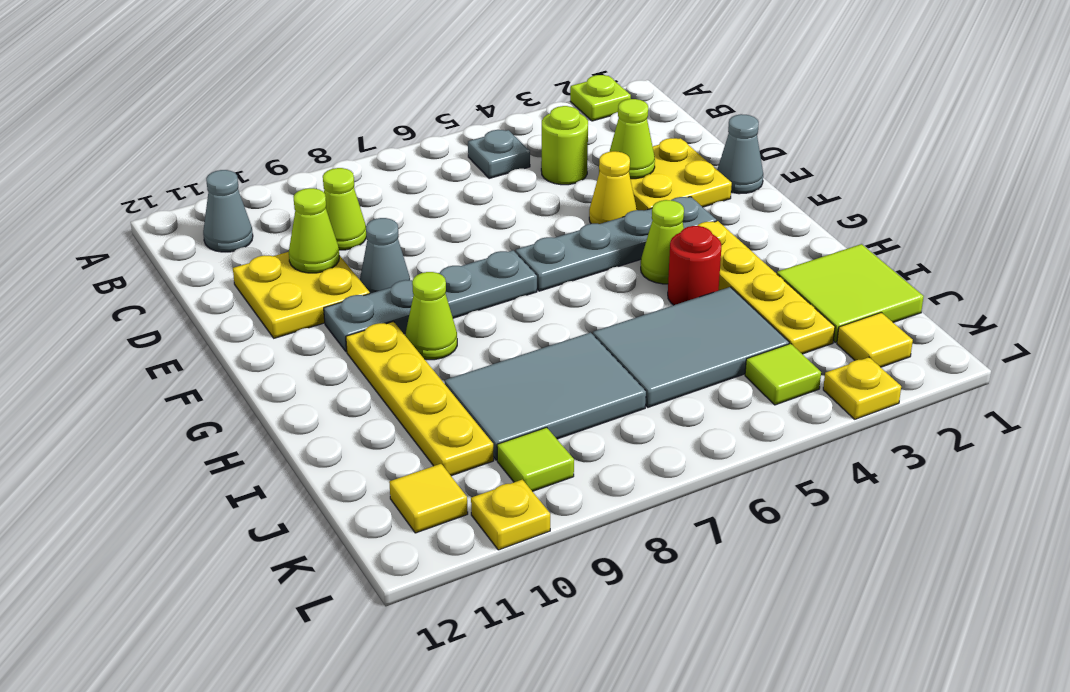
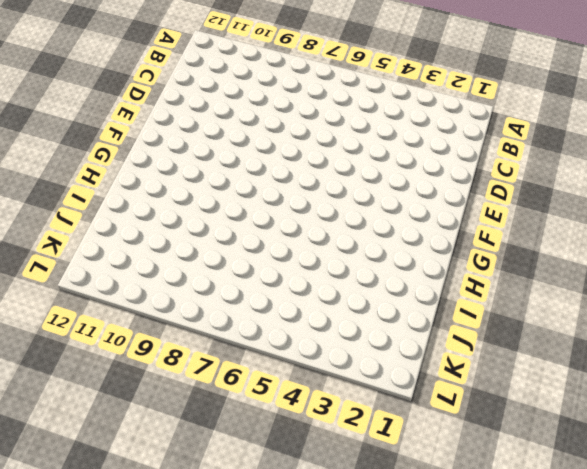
none -> lime plate A2 level 1
none -> grey plate B5 level 1
none -> grey cone B11 level 1

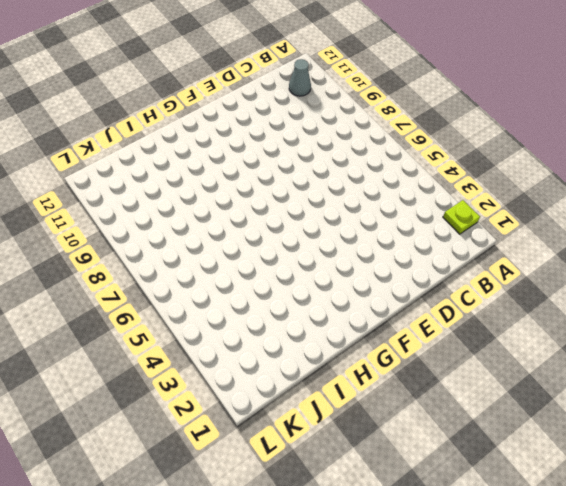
none -> grey plate B5 level 1
none -> lime round brick C4 level 1
none -> lime cone C9 level 1

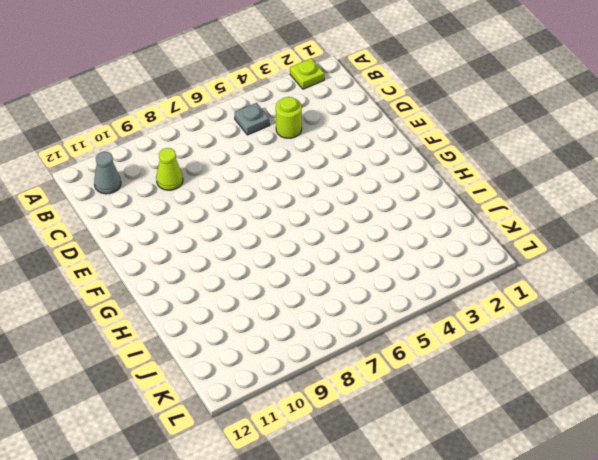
none -> yellow plate D2:E3 level 1
none -> yellow plate D10:E11 level 1
none -> grey cone E1 level 1

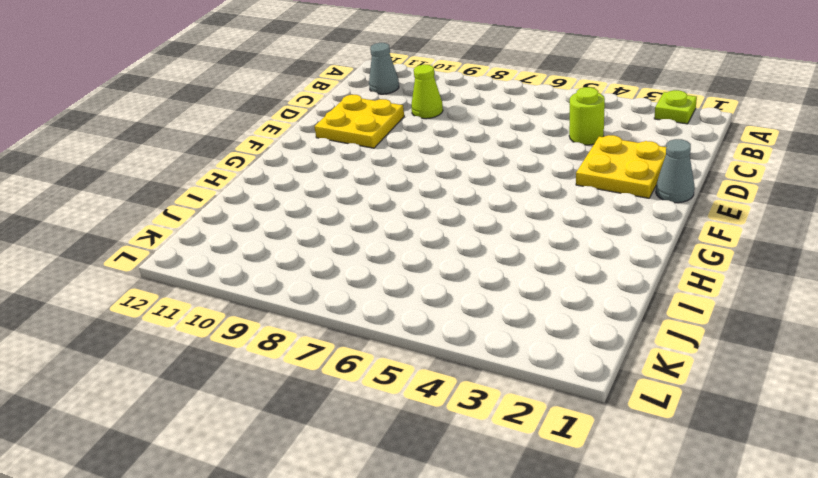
none -> grey plate B5 level 1
none -> yellow cone E4 level 1
none -> grey cone E9 level 1

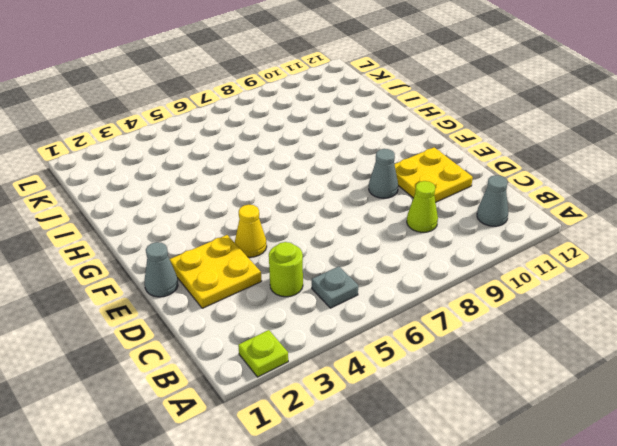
none -> grey plate F3:F6 level 1
none -> grey plate F7:F10 level 1
none -> yellow plate G3:J3 level 1

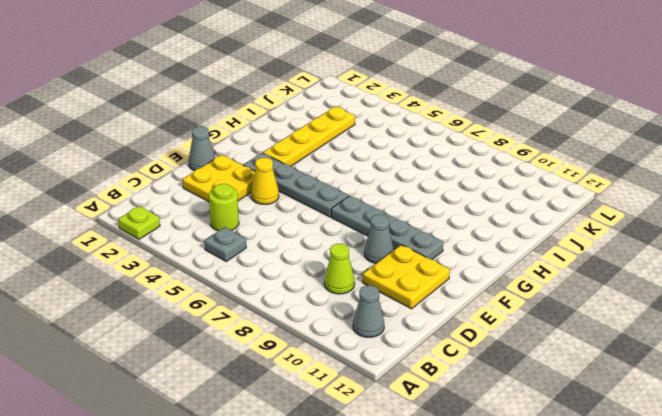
none -> lime cone G4 level 1
none -> lime cone G9 level 1
none -> yellow plate G10:J10 level 1

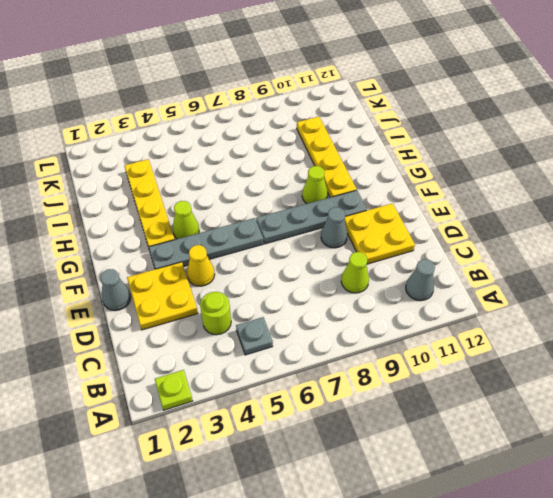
none -> red round brick H4 level 1
none -> lime tile I1:J2 level 1
none -> grey tile I4:J6 level 1

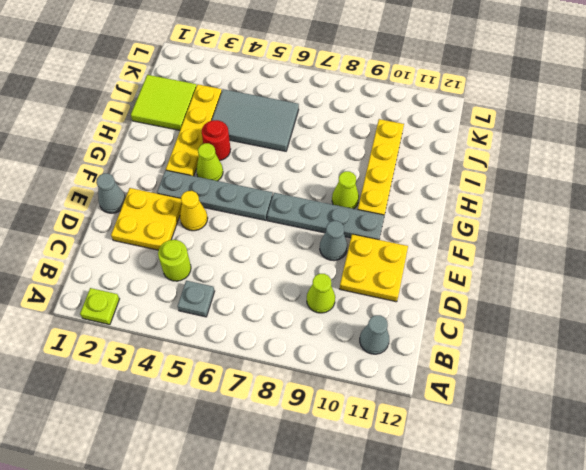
none -> grey tile I7:J9 level 1
none -> yellow tile K2 level 1
none -> lime tile K4 level 1

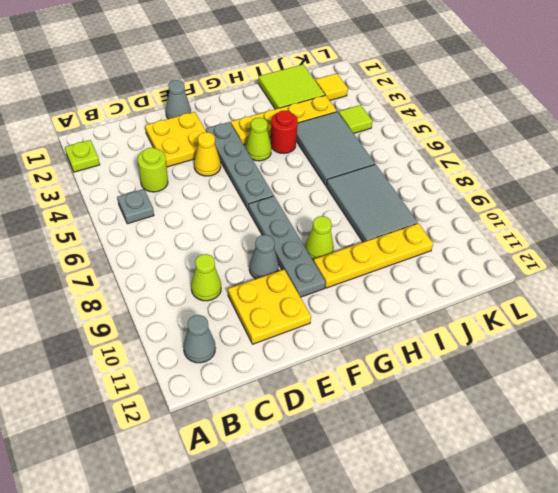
none -> lime tile K9 level 1
none -> yellow tile K11 level 1
none -> yellow plate L3 level 1

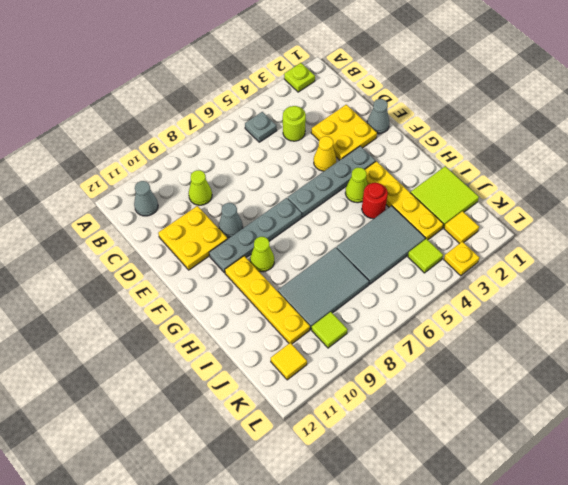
none -> yellow plate L10 level 1
none -> lime cone D3 level 2
none -> lime cone D10 level 2

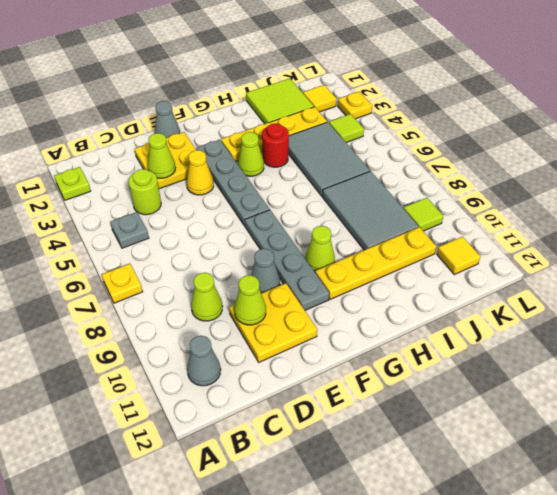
yellow plate A7 level 1 -> yellow plate L10 level 1

